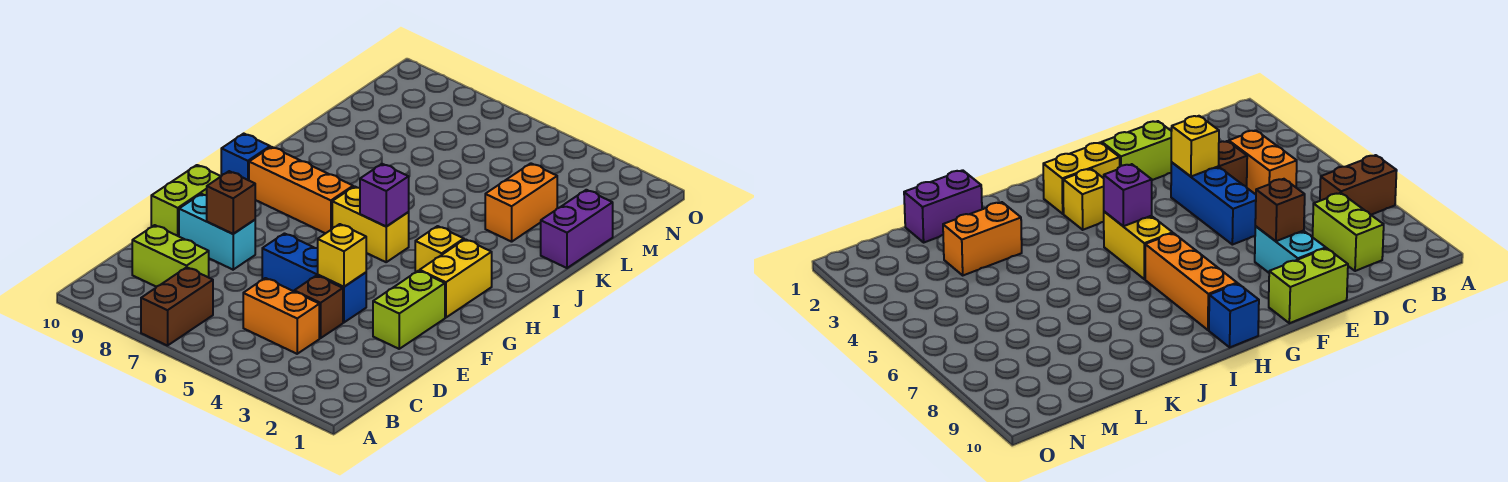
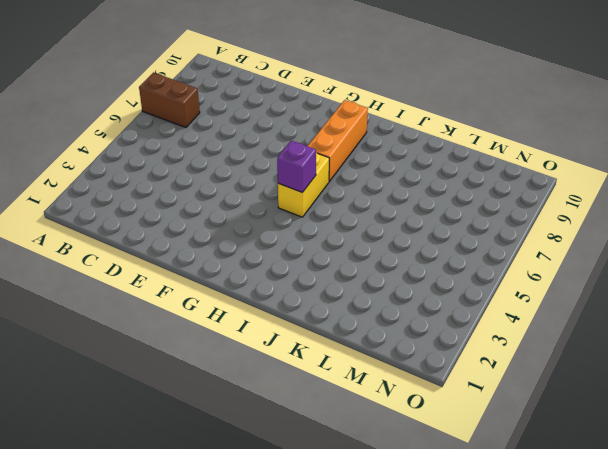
none -> orange brick C4:C5 level 1
none -> lime brick C8:C9 level 1
none -> brown brick D4 level 1

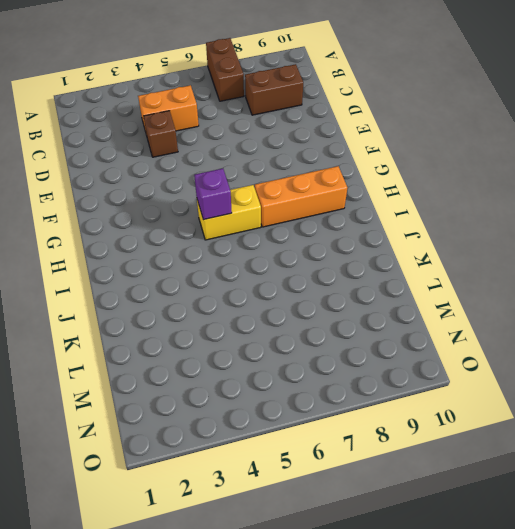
brown brick C8:C9 level 1 -> lime brick C8:C9 level 1
none -> lime brick E2:F2 level 1
none -> blue brick E4:E6 level 1
none -> cyan brick E8:E9 level 1

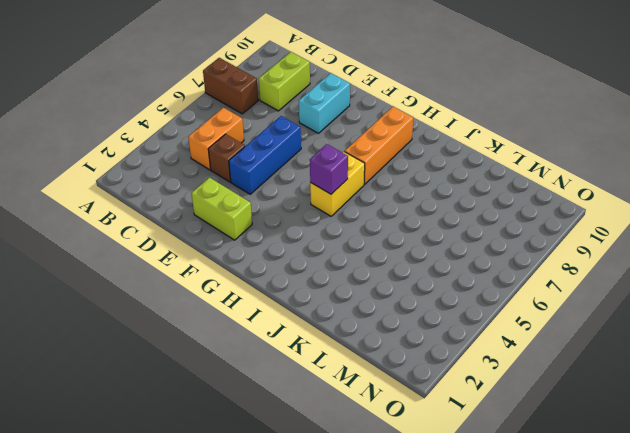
none -> lime brick E10:F10 level 1
none -> yellow brick G2:H2 level 1
none -> yellow brick H3 level 1

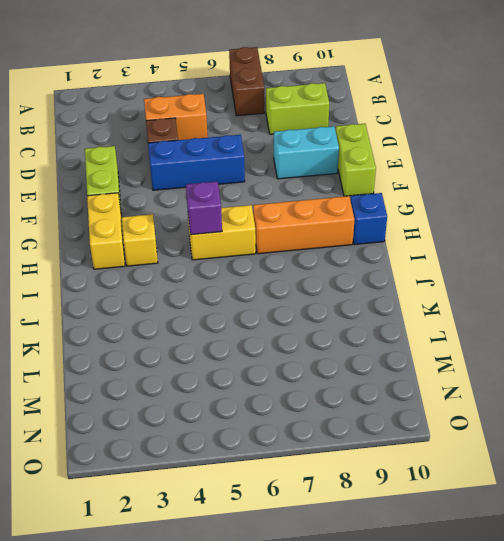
none -> purple brick K1:L1 level 1
none -> orange brick K3:L3 level 1
none -> yellow brick E4 level 2

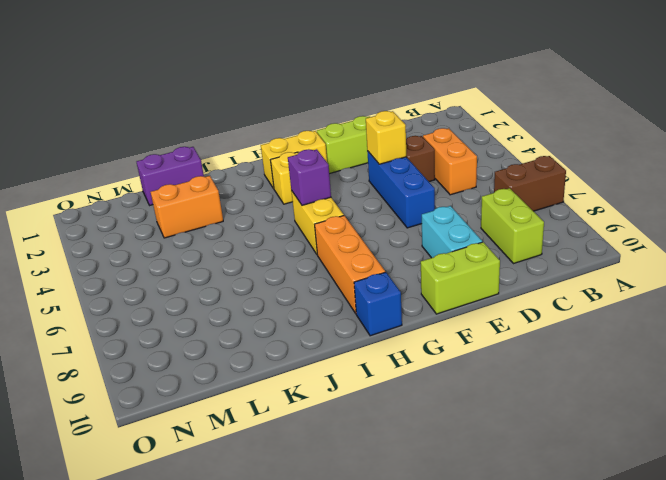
none -> brown brick E8 level 2

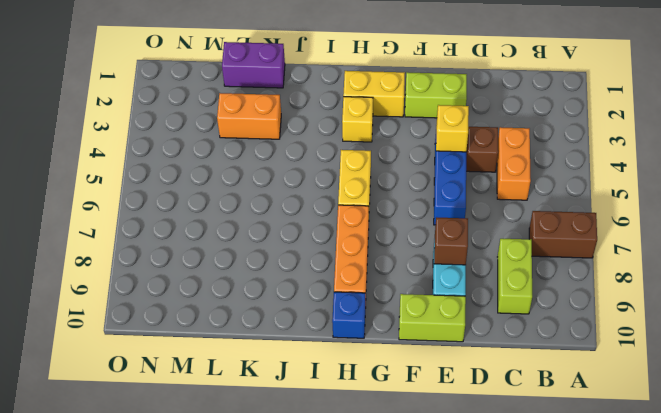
none -> purple brick H5 level 2

